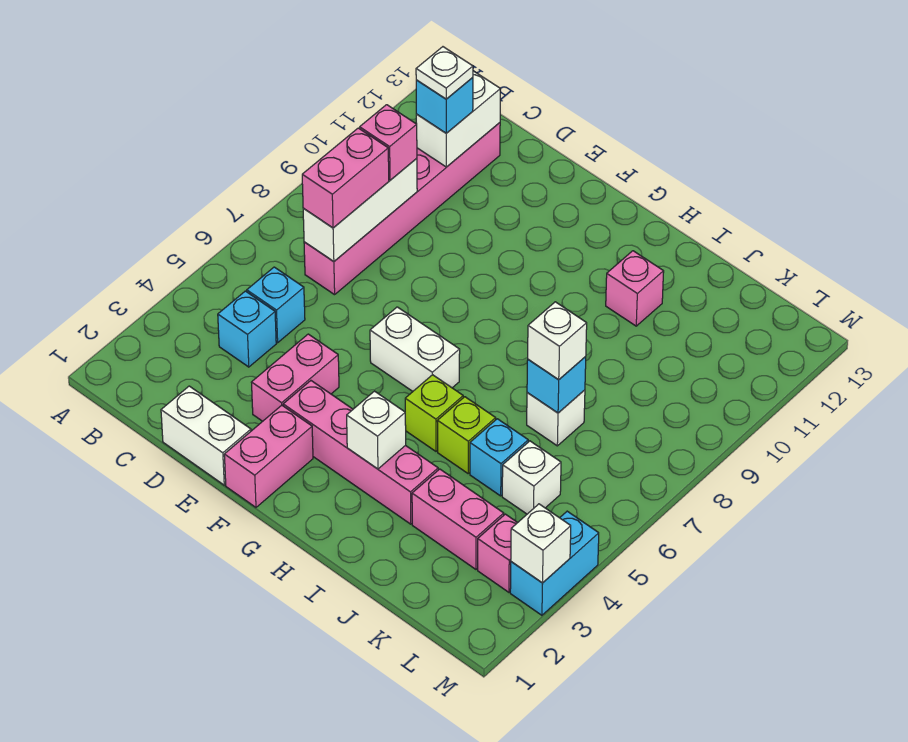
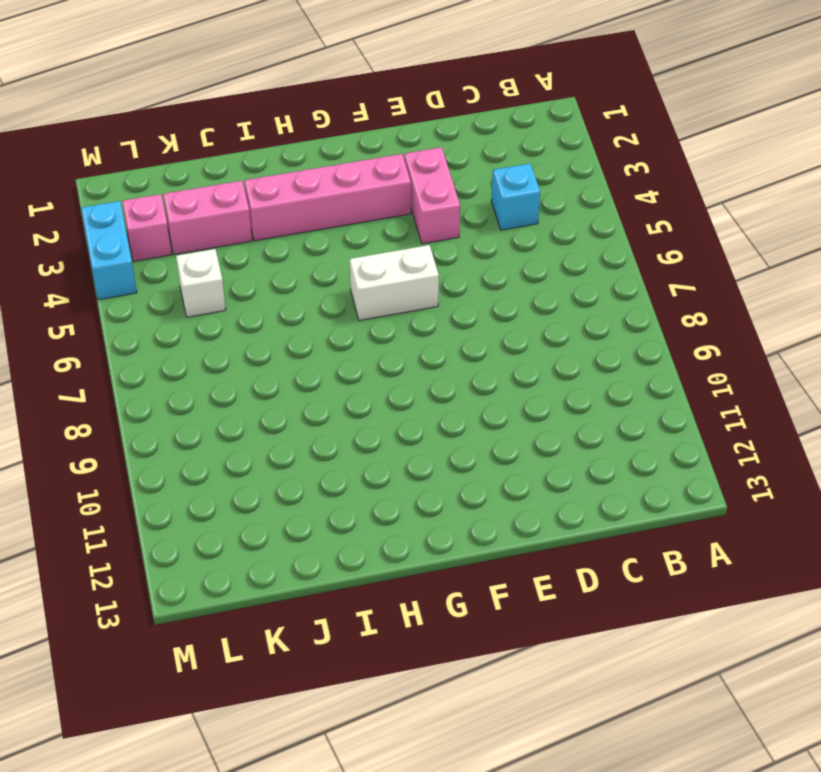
none -> cyan brick C5 level 1
none -> pink brick C7:C12 level 1
none -> white brick D1:E1 level 1

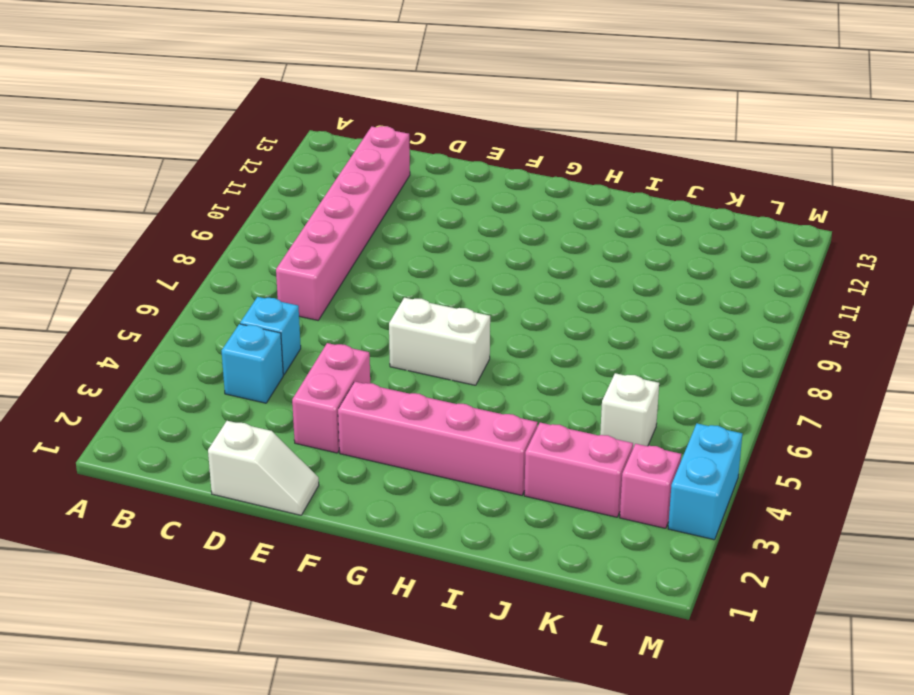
white slope D1:E1 level 1 top D -> white brick D1:E1 level 1
none -> pink brick F1:F2 level 1
none -> lime brick H5 level 1
none -> lime brick I5 level 1

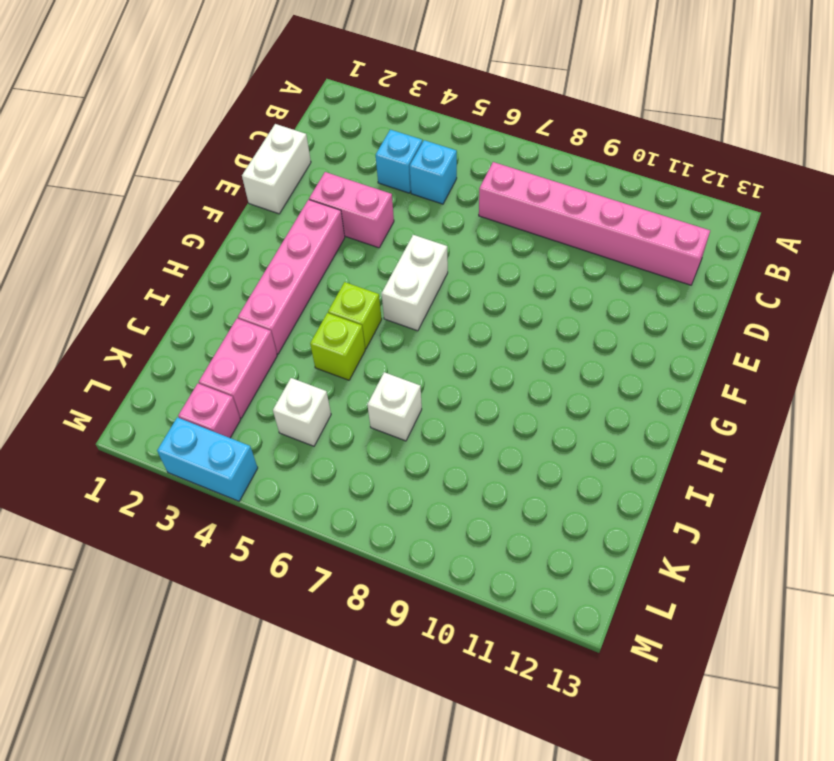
none -> pink brick F1:F2 level 1
none -> pink brick I11 level 1
none -> cyan brick J5 level 1

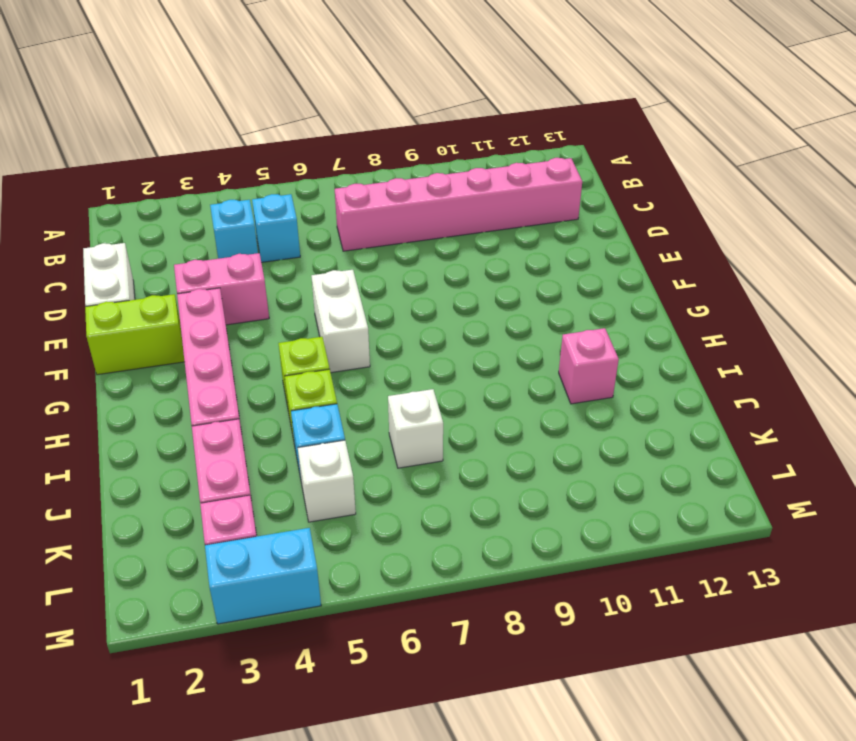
lime brick F1:F2 level 1 -> pink brick F1:F2 level 1
none -> white brick C7:C9 level 2
none -> white brick C11:C12 level 2
none -> white brick H3 level 2

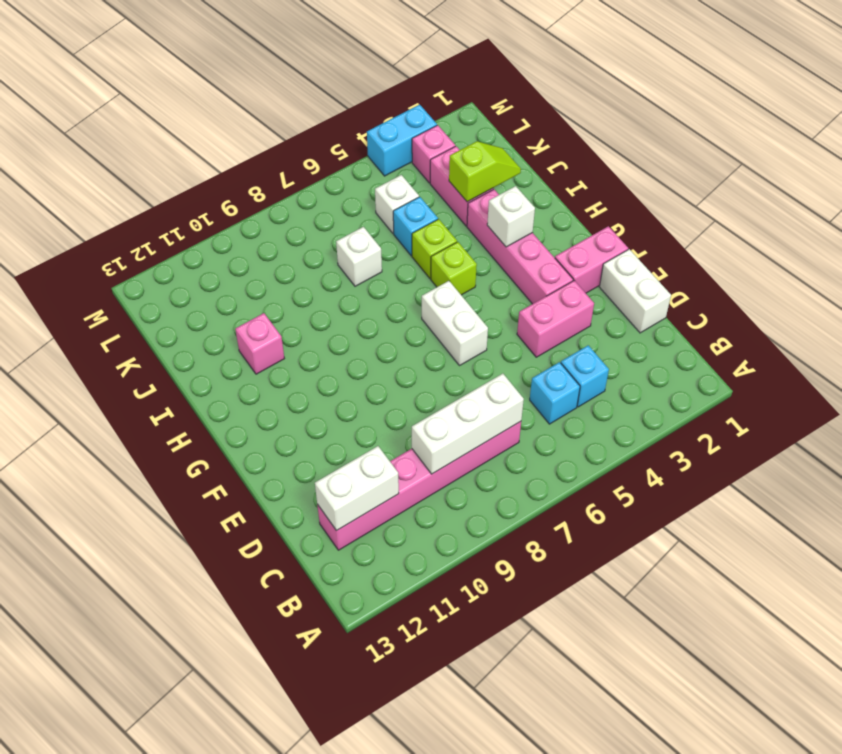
lime slope J2:J3 level 2 top 3 -> none
none -> cyan brick J7 level 2
none -> white brick M3 level 2
none -> pink brick C7:C8 level 3

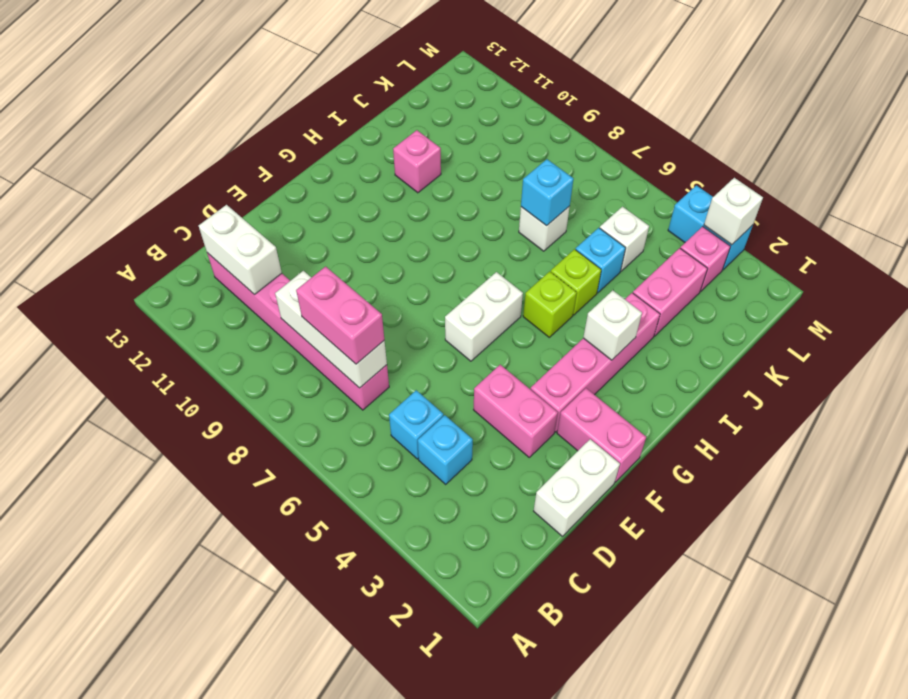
none -> pink brick C9 level 3
none -> cyan brick C11 level 3
none -> white brick J7 level 3

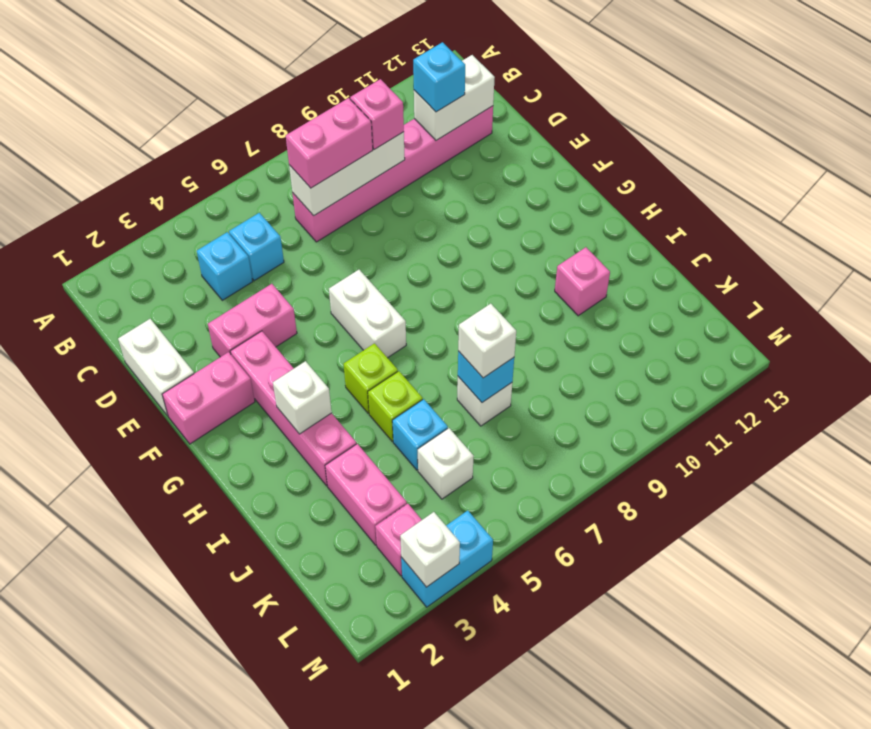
none -> white plate C11 level 4

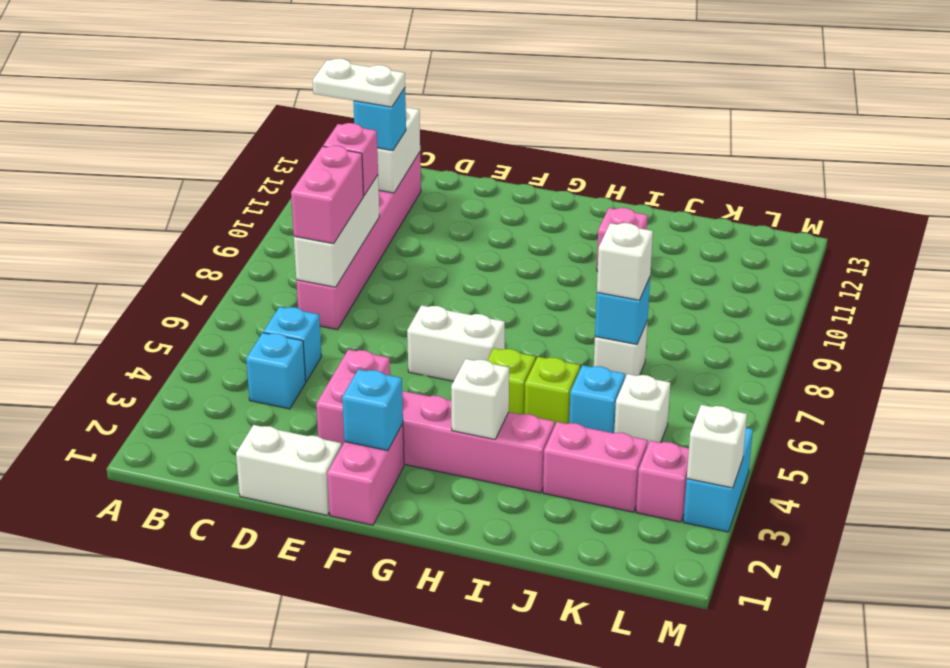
white plate B11:C11 level 4 -> white plate C11 level 4
cyan brick F2 level 2 -> none

